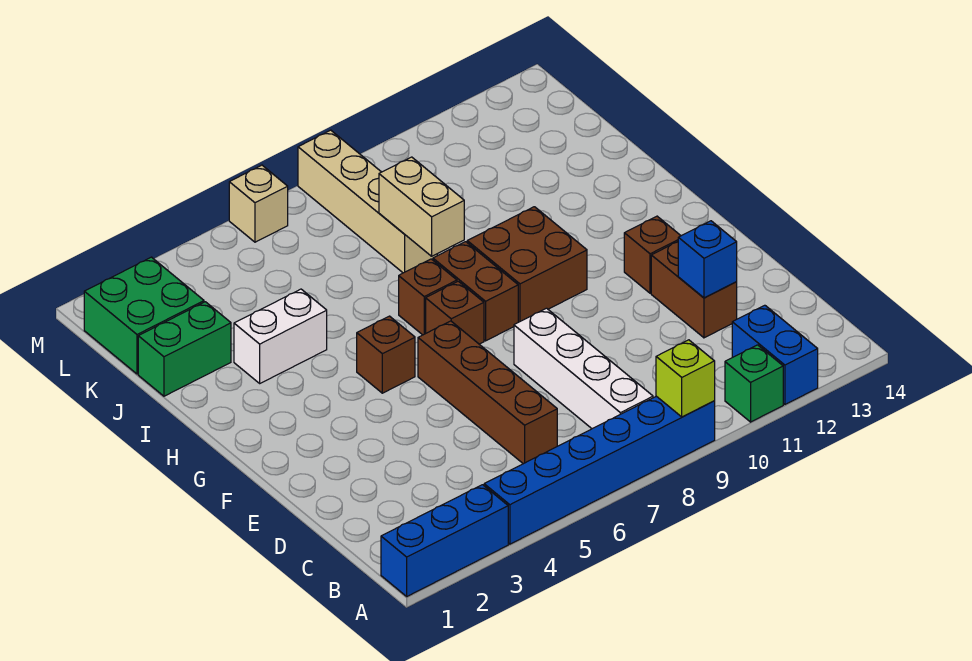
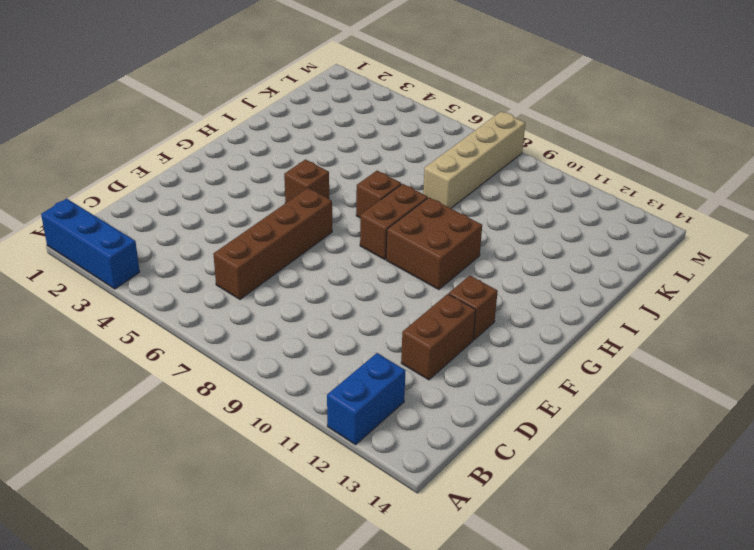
none -> blue brick A4:A9 level 1
none -> green brick A11 level 1
none -> white brick B8:E8 level 1

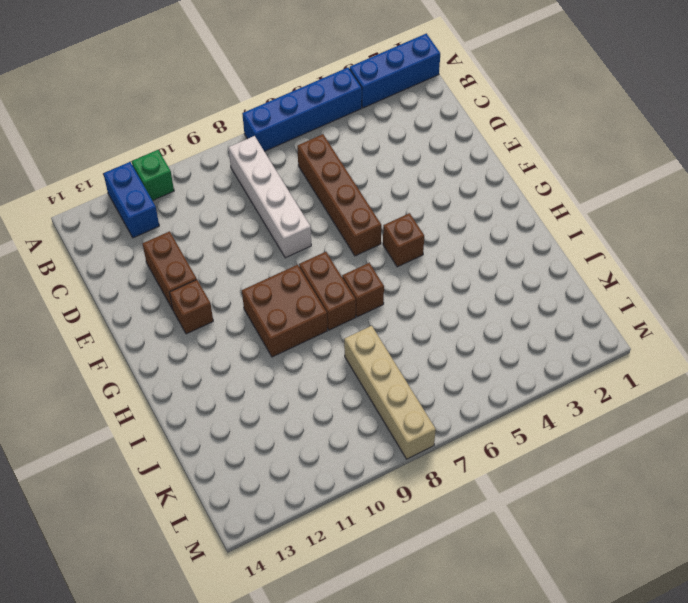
blue brick A4:A7 level 1 -> blue brick A4:A9 level 1
none -> brown brick G7 level 1
none -> white brick I3:I4 level 1
none -> green brick J1:J2 level 1

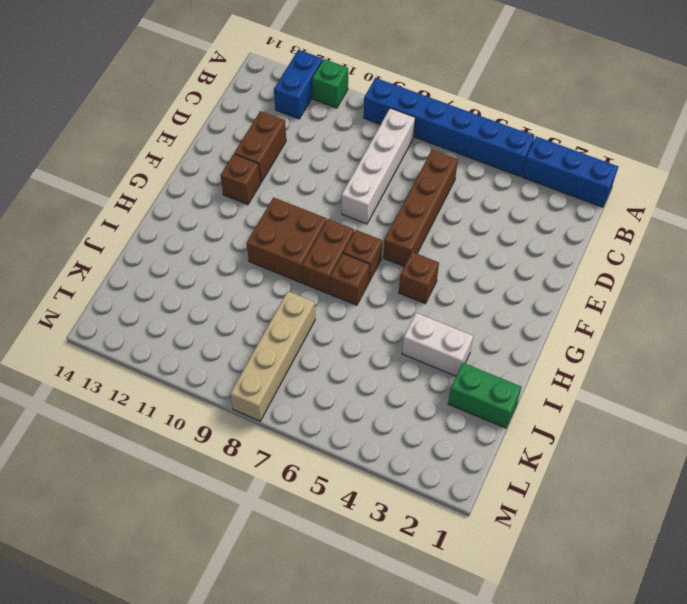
none -> green brick K1:L2 level 1
none -> tan brick M6 level 1
none -> lime brick A9 level 2

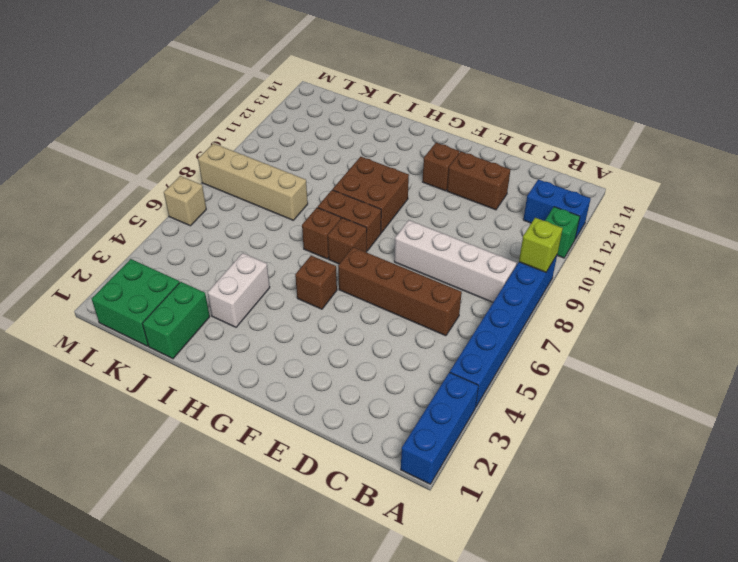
none -> blue brick D12 level 2
none -> tan brick I8:J8 level 2

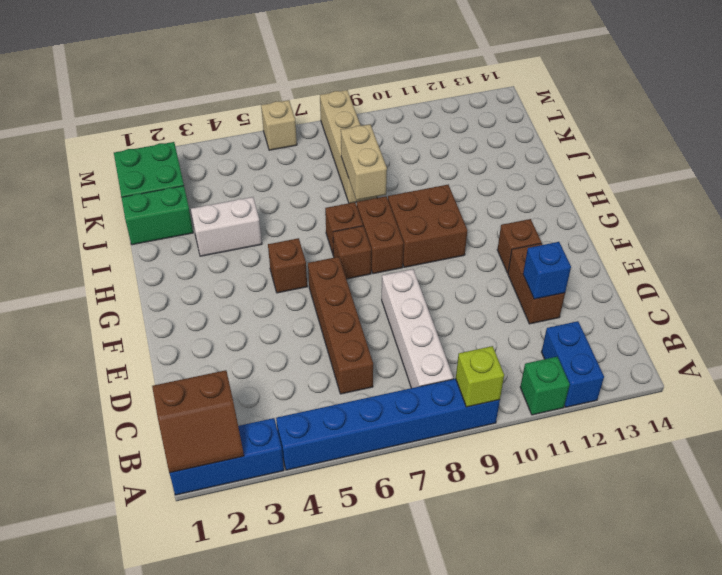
brown slope A1:B2 level 2 top B -> none

